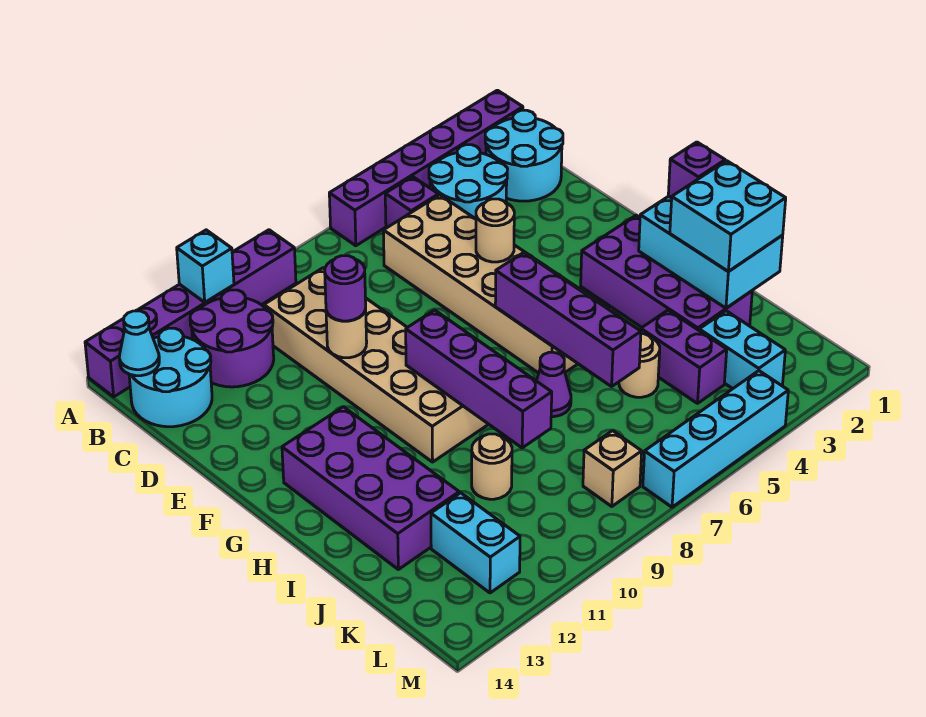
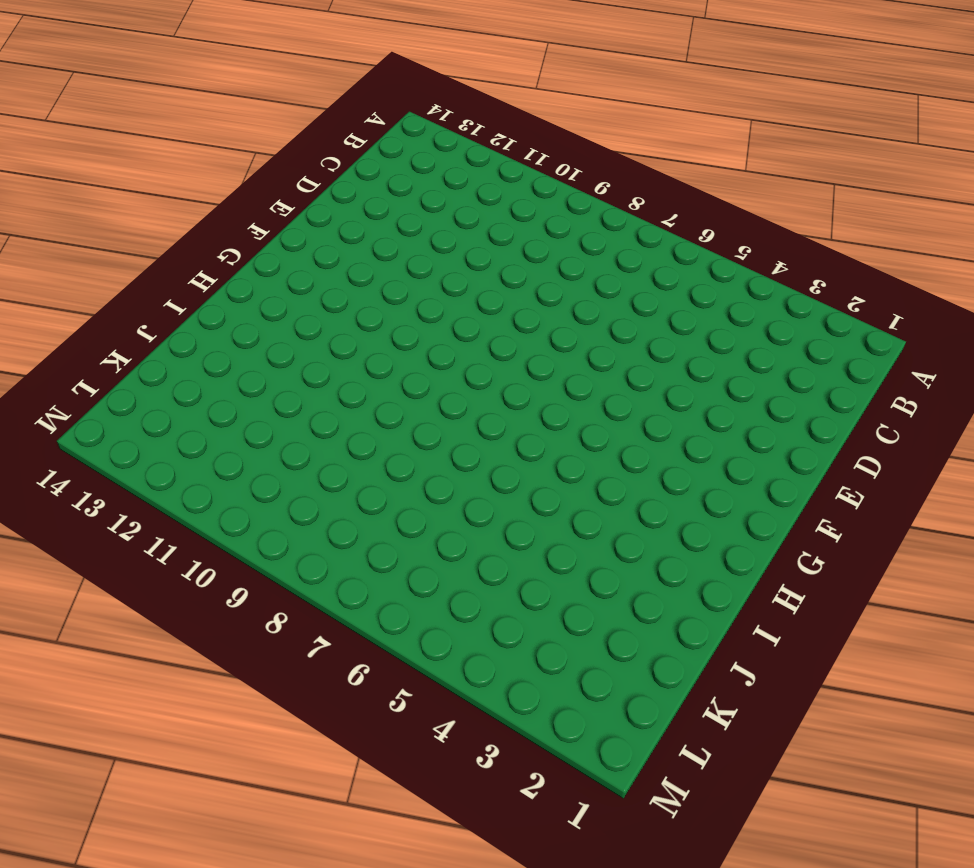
none -> purple brick A1:A6 level 1
none -> purple brick A9:A14 level 1
none -> cyan round brick B1:C2 level 1

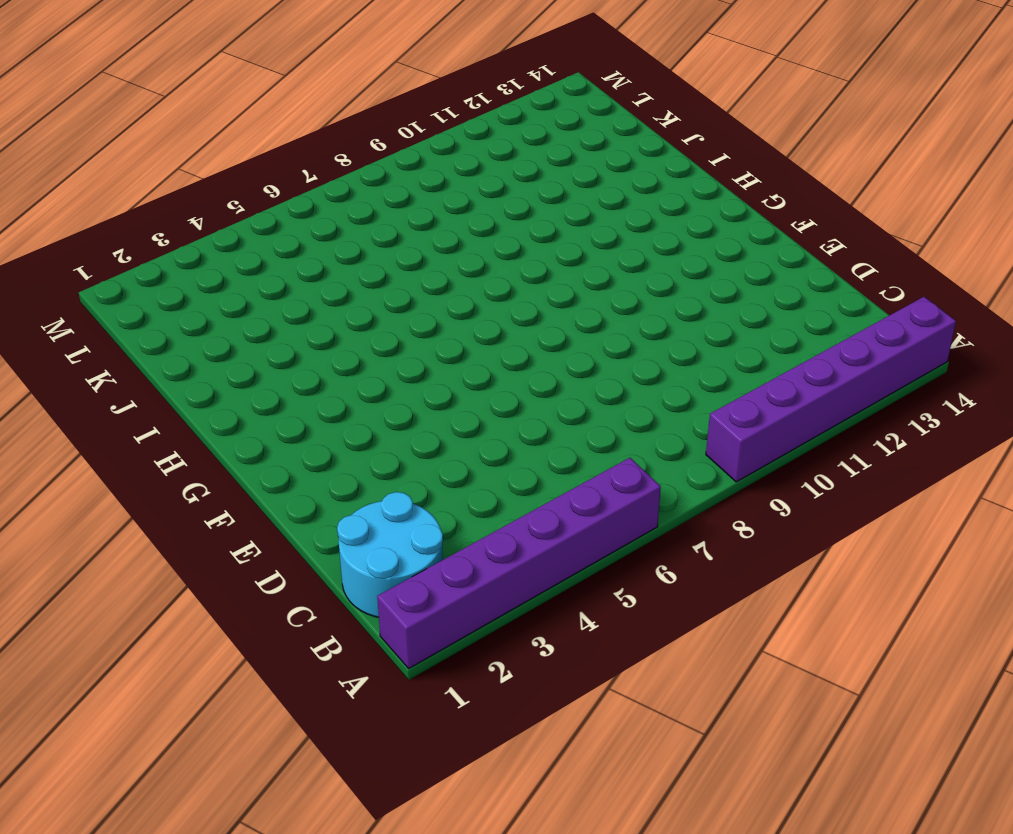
none -> cyan round brick B3:C4 level 1
none -> purple brick B5 level 1
none -> purple round brick B11:C12 level 1

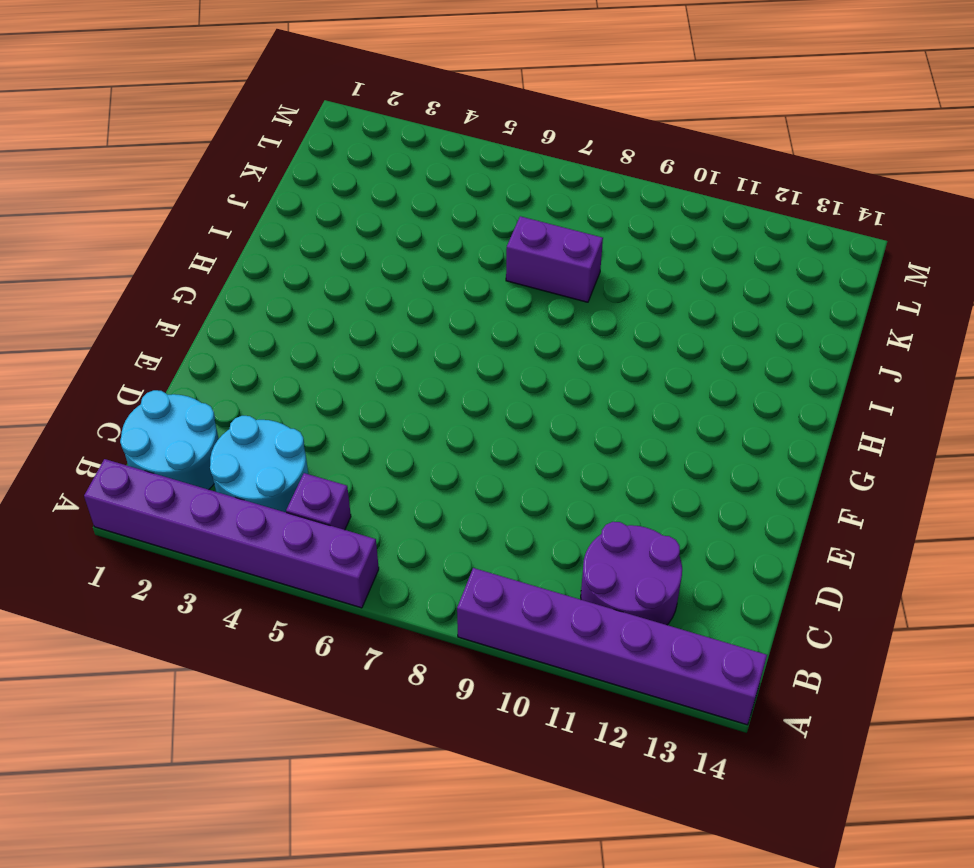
purple brick J7:J8 level 1 -> purple brick J4:K4 level 1
none -> cyan round brick B13:C14 level 1
none -> tan brick C5:H6 level 1
none -> tan brick C9:H10 level 1

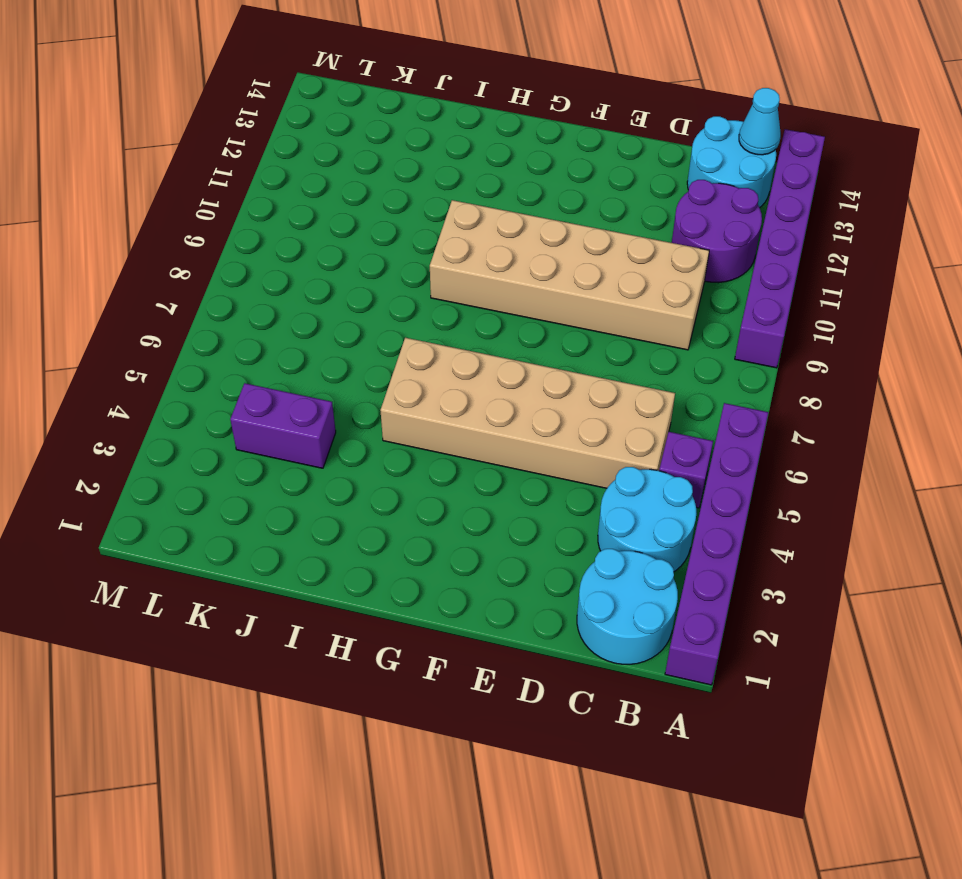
none -> purple brick G2:J3 level 1
none -> purple brick G12:J13 level 1
none -> purple cone I7 level 1

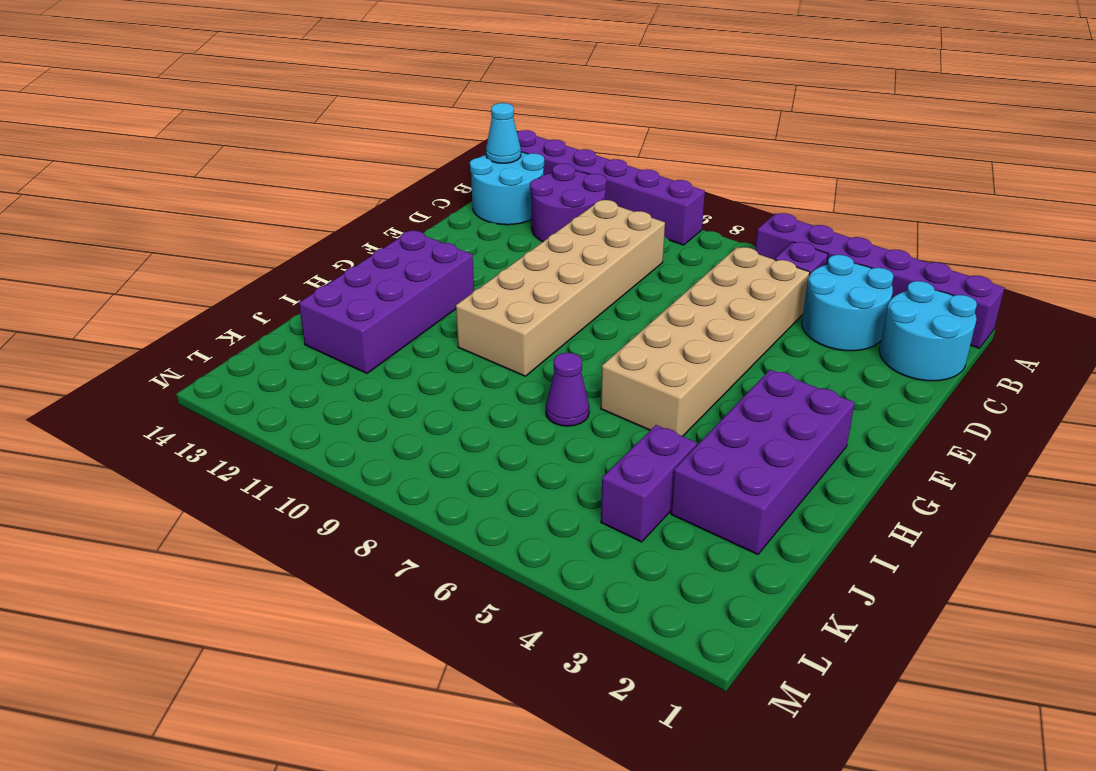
none -> tan round brick J5 level 1
none -> tan round brick J10 level 1
none -> cyan brick K3:L3 level 1

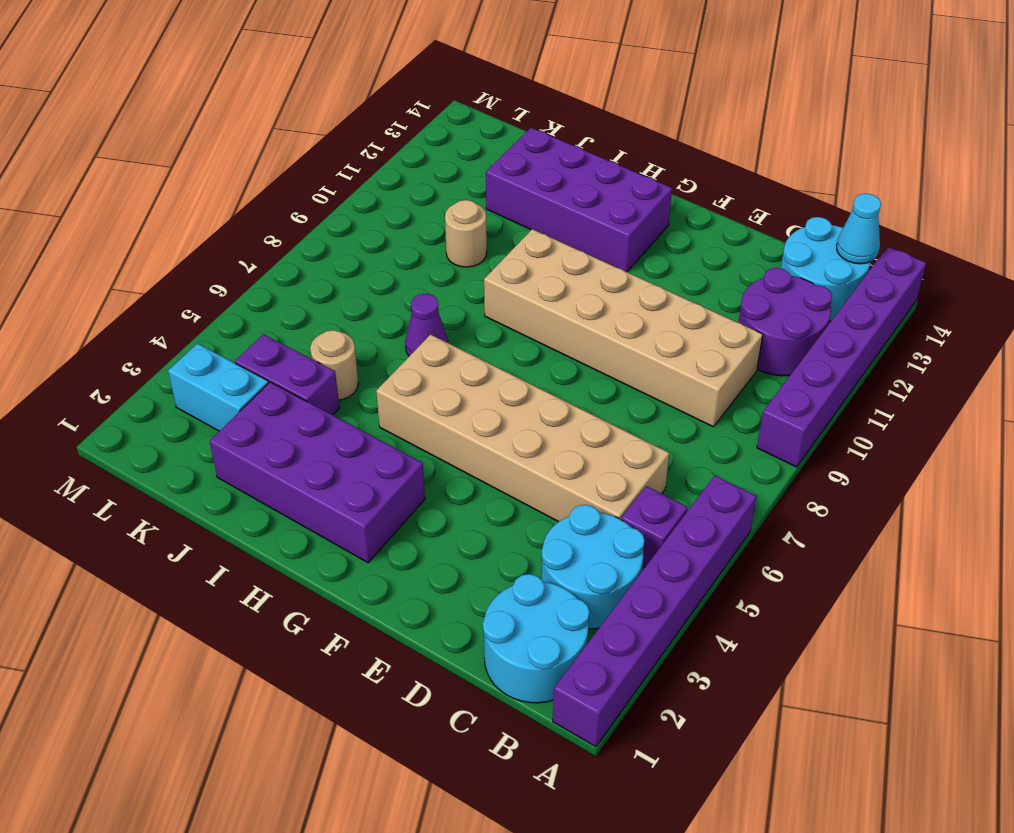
none -> cyan brick K12:L12 level 1
none -> tan brick L8 level 1
none -> cyan brick M4:M7 level 1

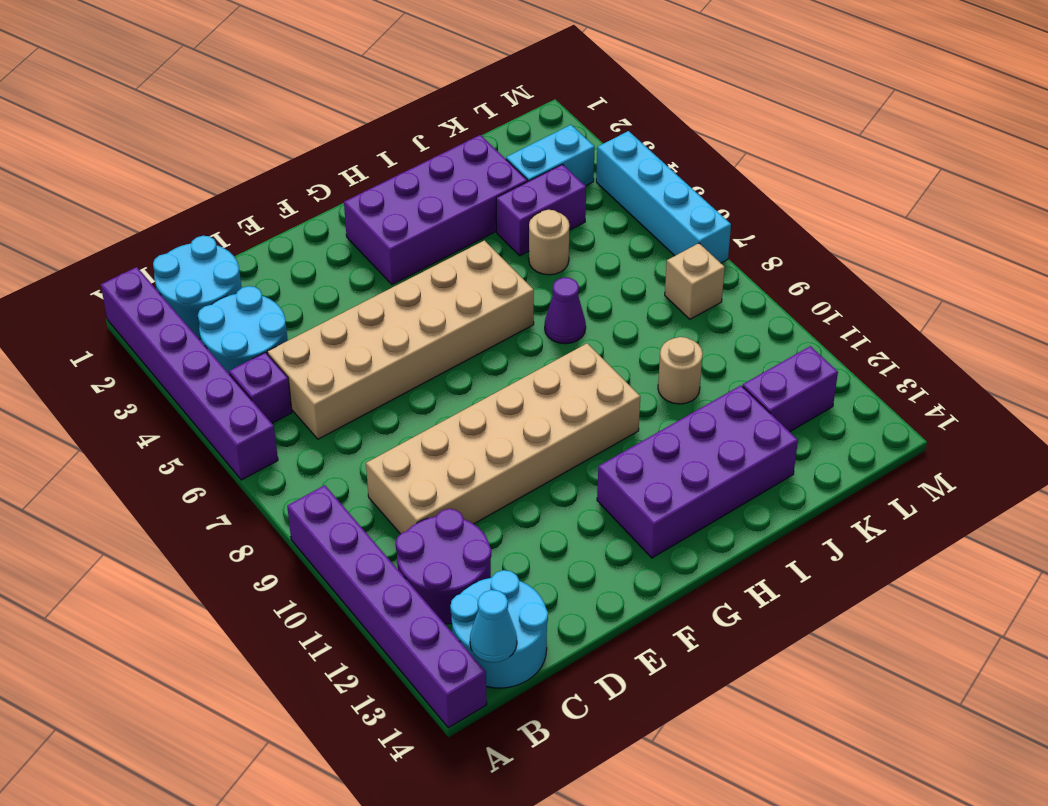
purple brick K12:L12 level 1 -> cyan brick K12:L12 level 1
none -> cyan brick A11 level 2
none -> tan round brick E5 level 2
none -> tan round brick E10 level 2

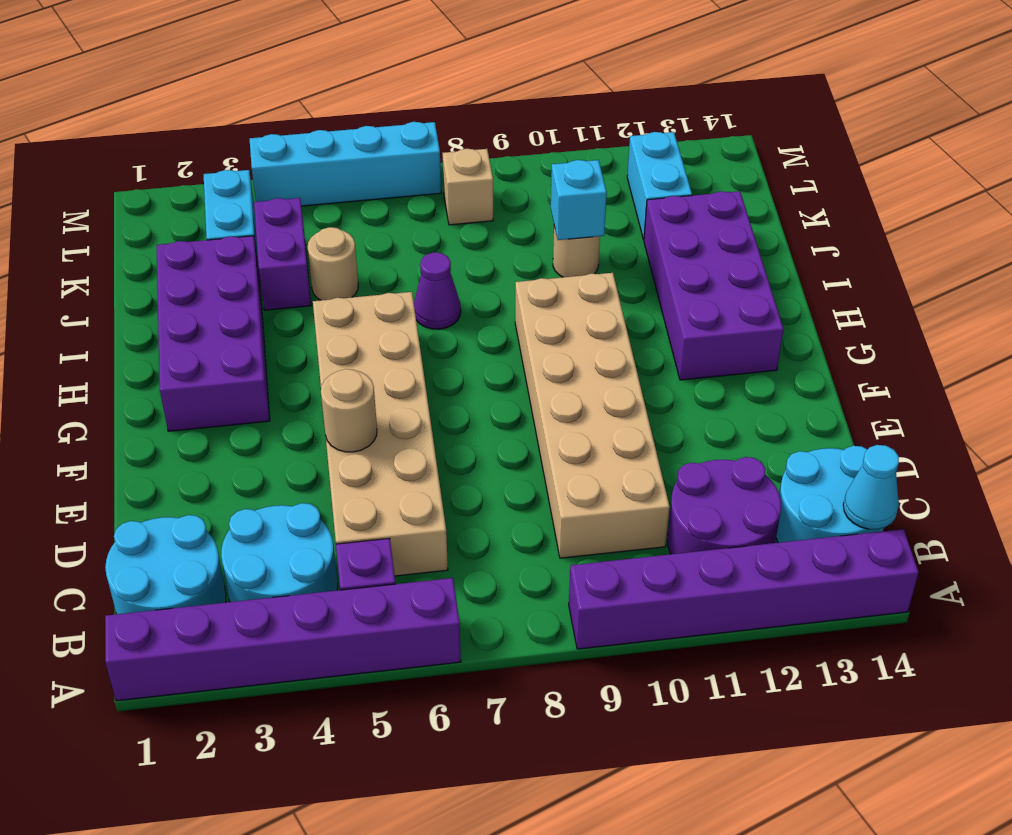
cyan brick J10 level 2 -> cyan brick A11 level 2
none -> tan round brick E10 level 2
none -> purple brick G6:J6 level 2
none -> purple brick G9:J9 level 2

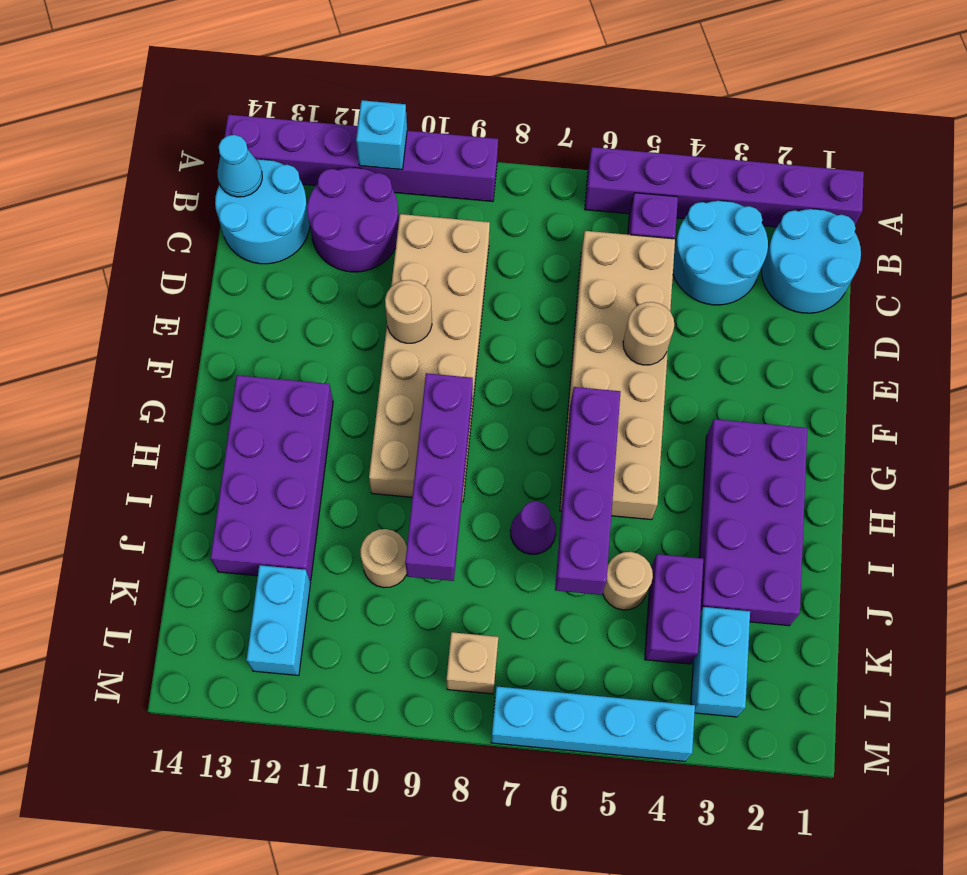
none -> cyan brick H1:J2 level 2
none -> purple round brick E10 level 3
none -> purple brick H1 level 3

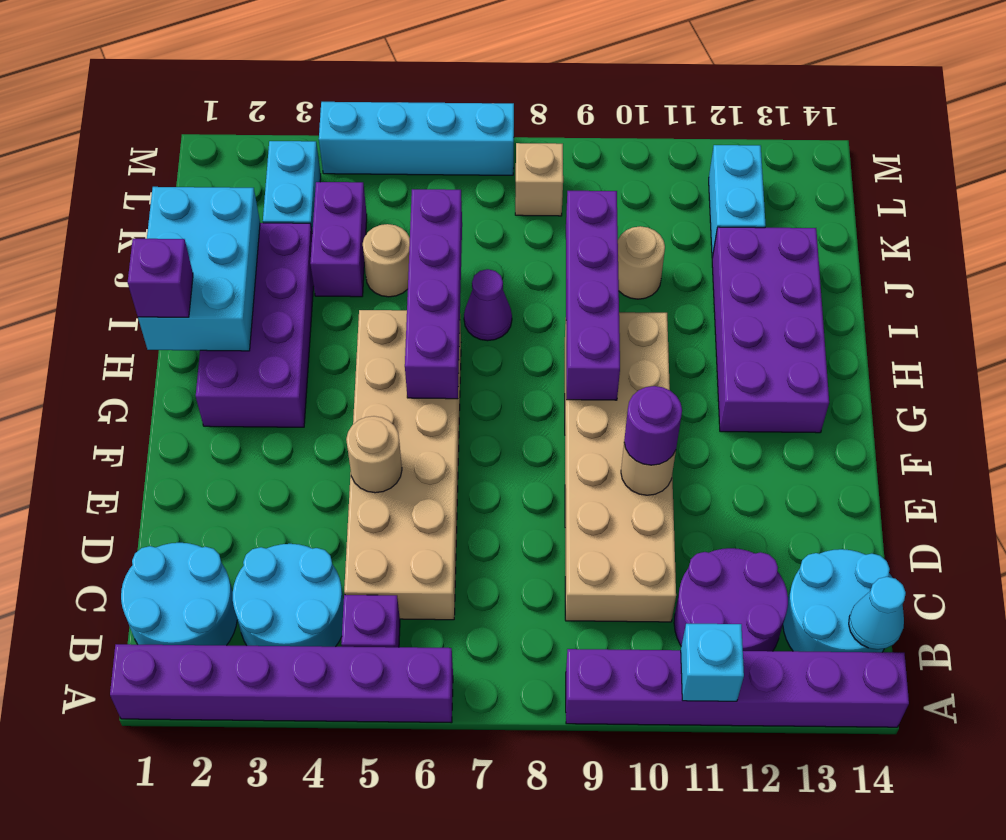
none -> cyan brick I1:J2 level 3

